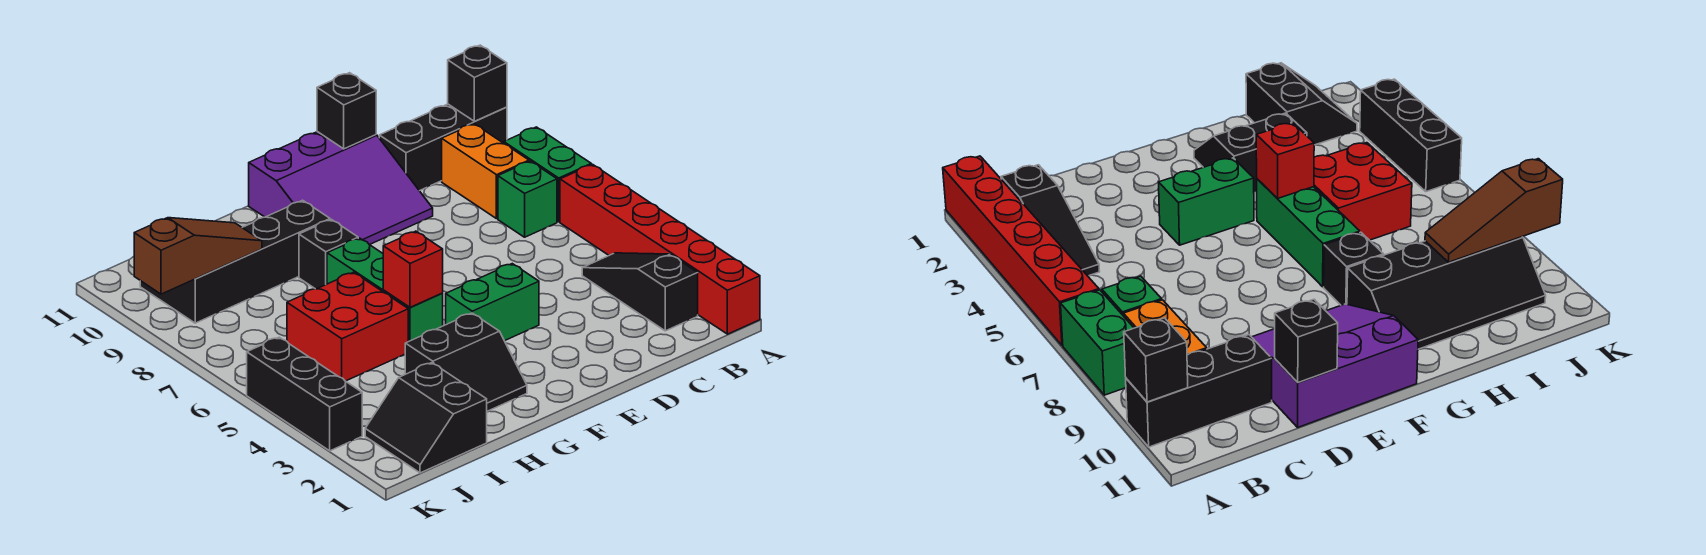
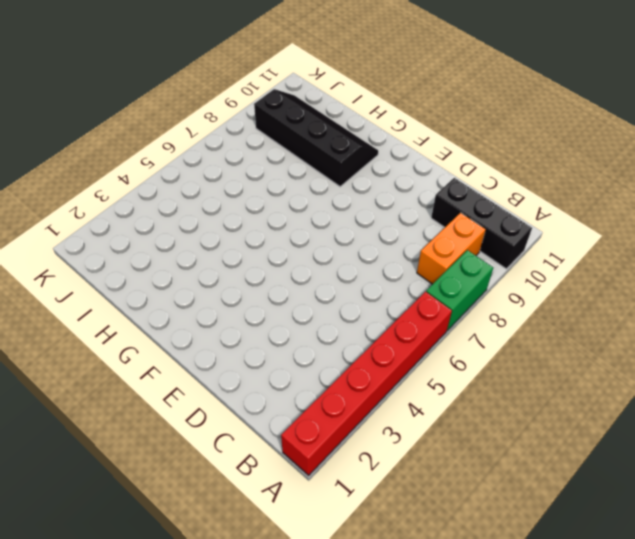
none -> black slope B2:B4 level 1 top 2
none -> green brick B7 level 1
none -> purple slope D9:F11 level 1 top 11

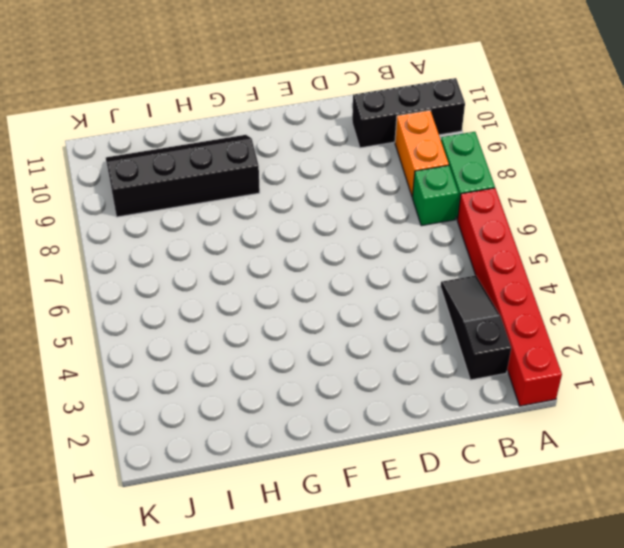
none -> purple slope D9:F11 level 1 top 11
none -> green brick E4:F4 level 1
none -> black slope G2:H3 level 1 top 3

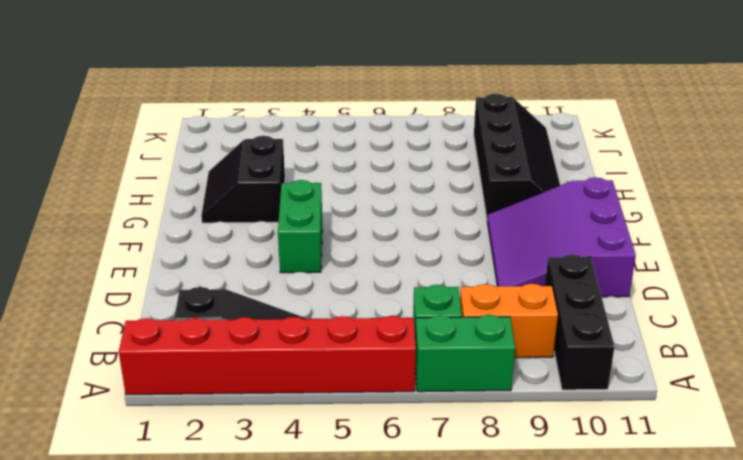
none -> green brick G5:G7 level 1
none -> black brick G8 level 1
none -> red brick H5:I6 level 1

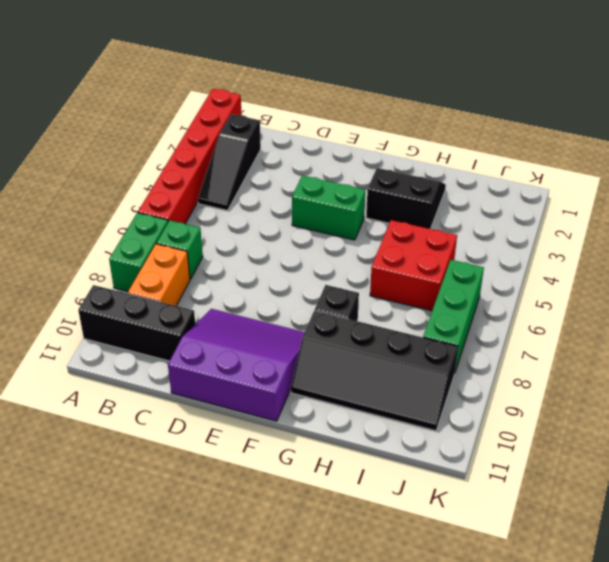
green brick J6:J8 level 1 -> green brick G5:G7 level 1
none -> black slope I1:J2 level 1 top I
none -> black brick K3:K5 level 1
none -> black brick A10 level 2

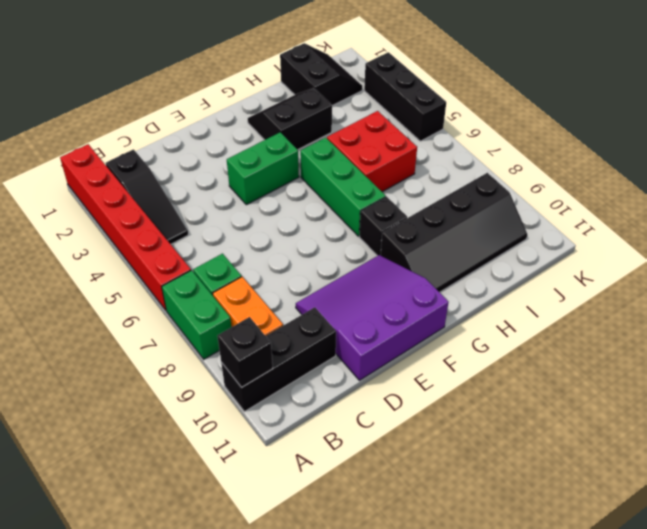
none -> black brick D11 level 2
none -> red brick G5 level 2
none -> brown slope I9:K9 level 2 top K

